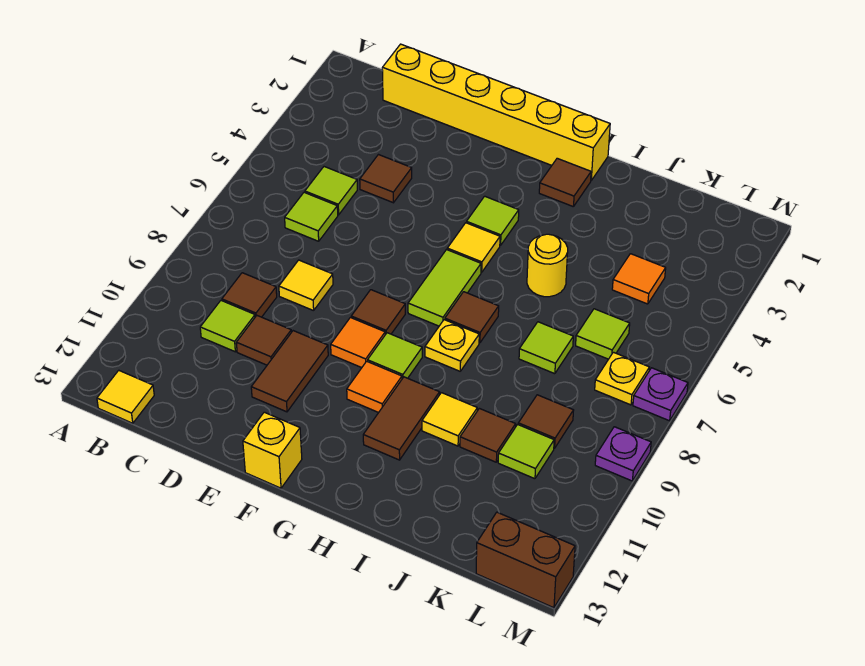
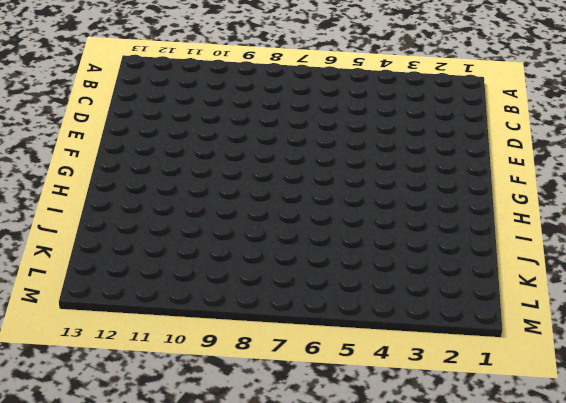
none -> yellow tile B13 level 1
none -> yellow brick C1:H1 level 1
none -> lime tile C5 level 1
none -> lime tile C6 level 1

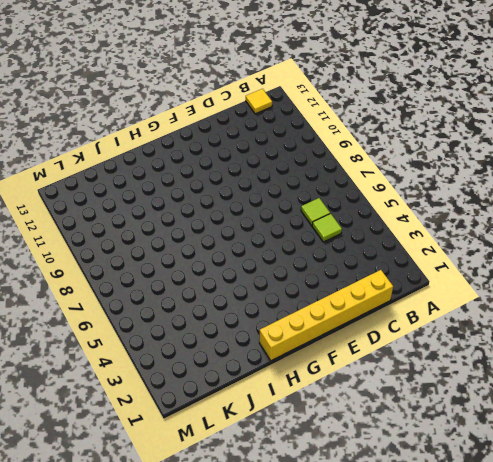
none -> brown tile C9 level 1
none -> lime tile C10 level 1
none -> brown tile D4 level 1
none -> yellow tile D8 level 1

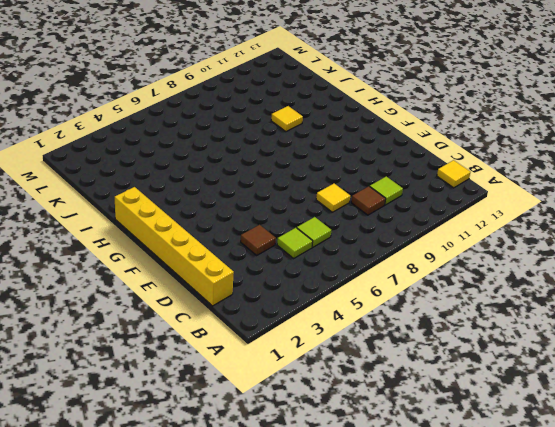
none -> brown tile D10 level 1
none -> brown tile E10:E11 level 1
none -> brown tile F8 level 1
none -> orange tile F9 level 1

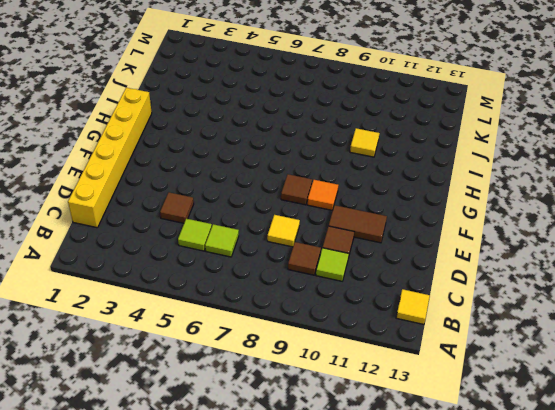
none -> yellow brick F13 level 1
none -> lime tile G4 level 1
none -> yellow tile G5 level 1
none -> lime tile G6:G7 level 1

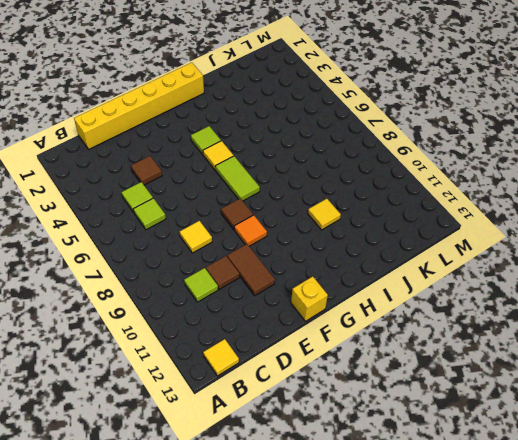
none -> brown tile C9 level 1
none -> lime tile G9 level 1
none -> orange tile G10 level 1
none -> brown tile H2 level 1

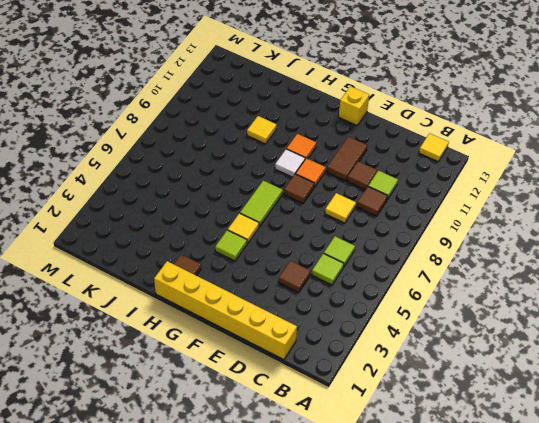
white tile G9 level 1 -> lime tile G9 level 1
none -> brown tile H7 level 1
none -> yellow plate H8 level 1
none -> brown tile H10:H11 level 1
none -> yellow round brick I5 level 1

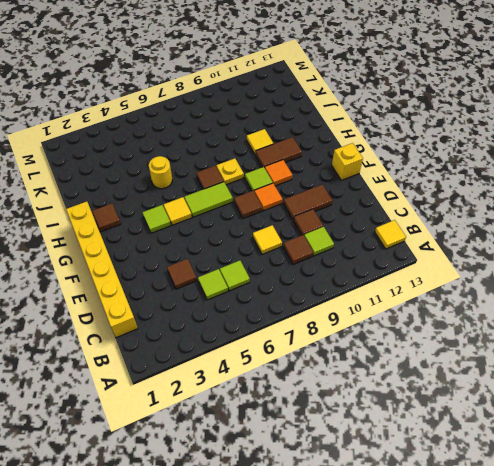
none -> lime tile J7 level 1
none -> brown tile J10 level 1
none -> orange tile K4 level 1
none -> lime tile K6 level 1

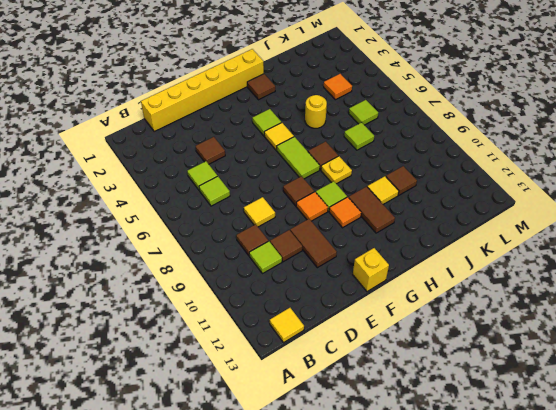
none -> brown tile K9 level 1
none -> lime tile K10 level 1
none -> yellow plate L7 level 1
none -> brown brick L13:M13 level 1

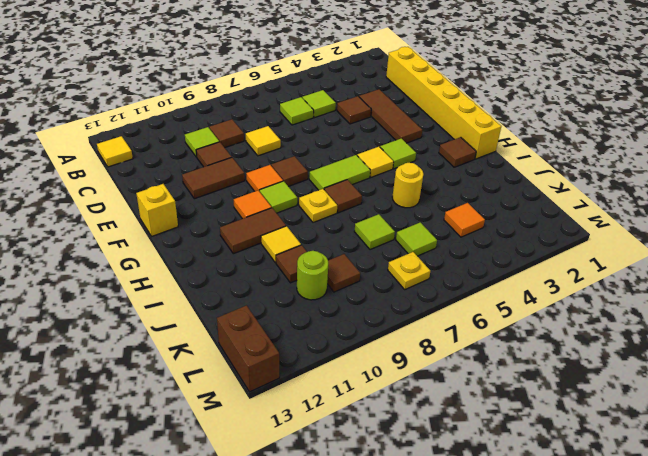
brown tile D3:F3 level 1 -> none
lime round brick K10 level 1 -> lime tile K10 level 1
none -> purple plate M7 level 1
none -> purple plate M9 level 1

